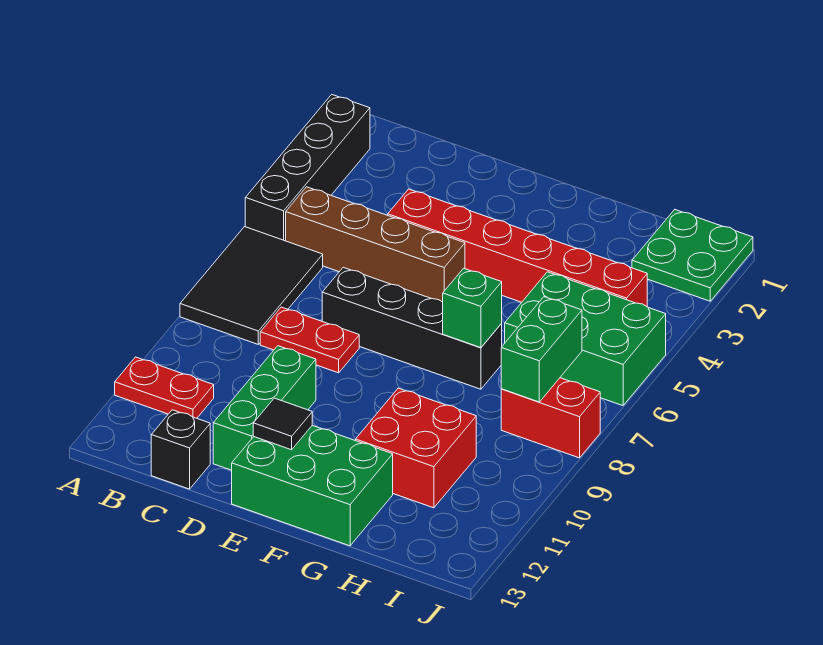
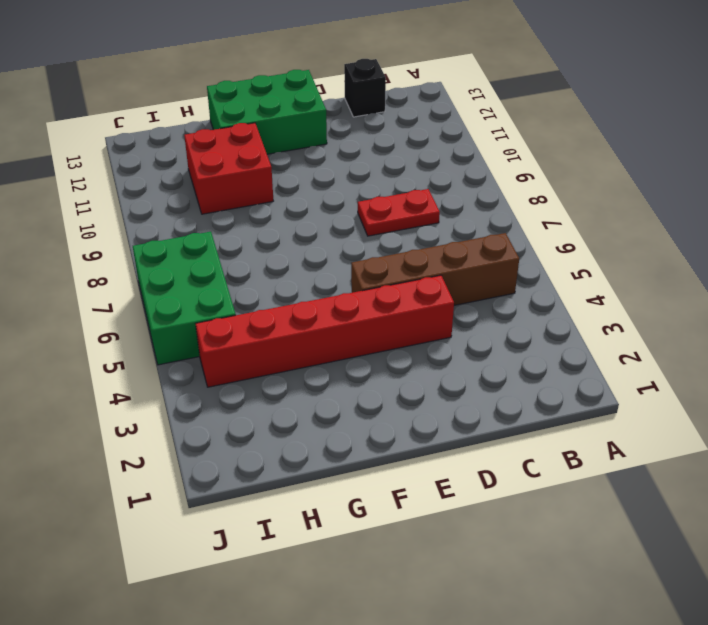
green brick I5:J7 level 1 -> green brick H5:J6 level 1
none -> black brick A2:A5 level 1
none -> black tile A6:B8 level 1
none -> red plate A11:B11 level 1

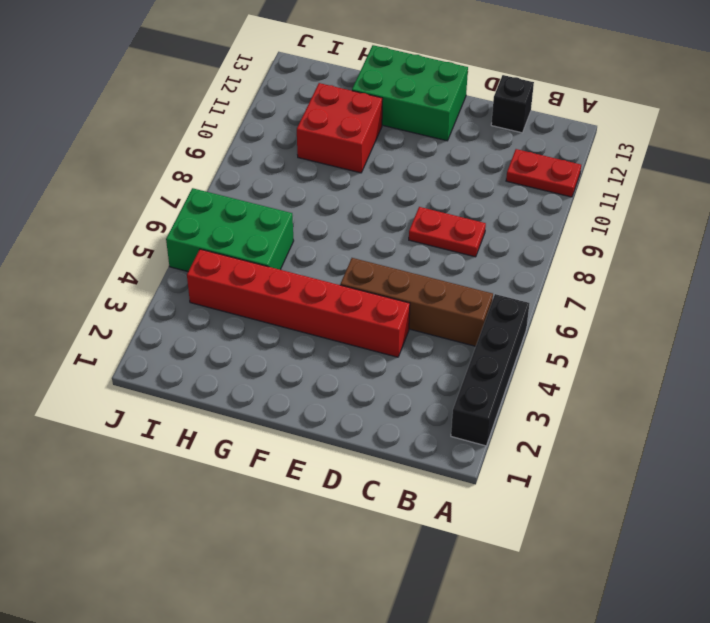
none -> black tile A6:B8 level 1
none -> black brick D7:G7 level 1
none -> green brick D10:D12 level 1

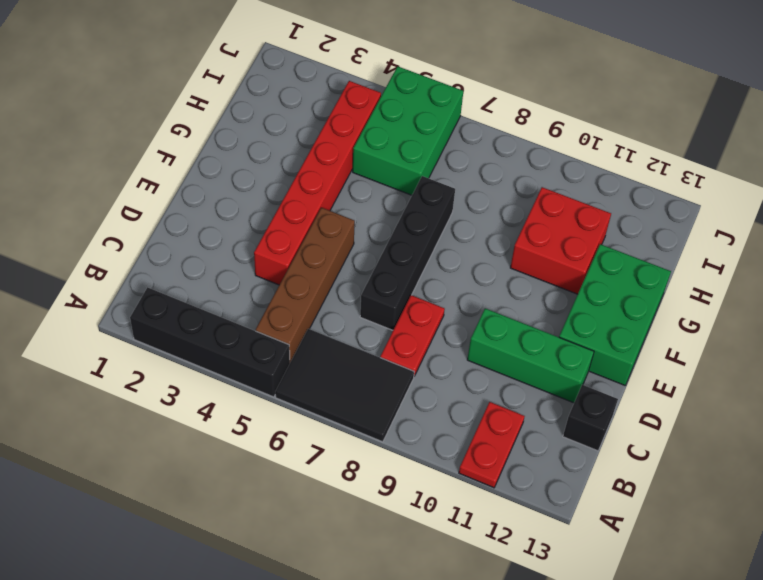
none -> green plate I1:J2 level 1
none -> red brick I8:J8 level 1
none -> black tile E12 level 2

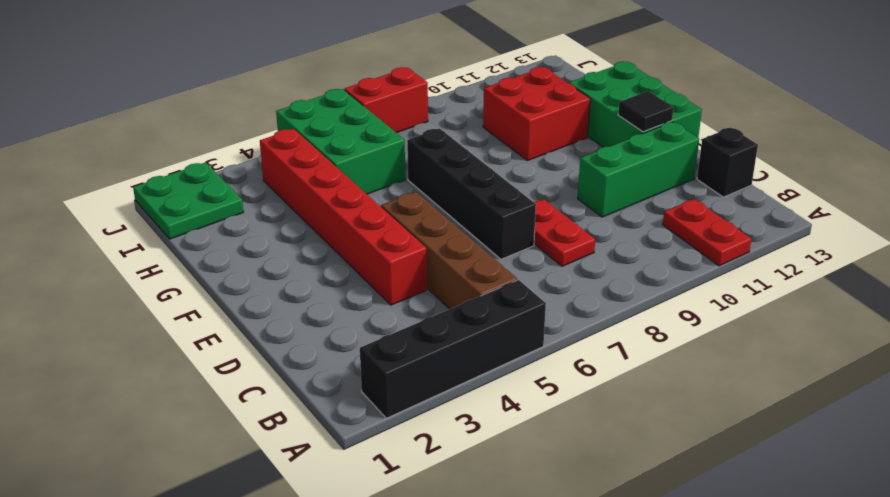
red brick J7:J8 level 1 -> red brick I8:J8 level 1
none -> black tile A6:B8 level 1
none -> green brick G7 level 2
none -> green brick I7:I8 level 2

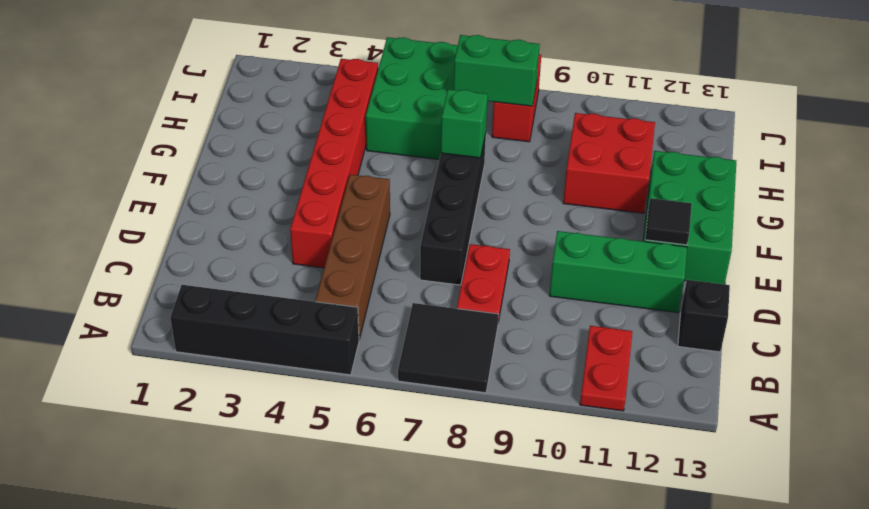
black tile A7:B8 level 1 -> black tile A6:B8 level 1
none -> green plate I1:J2 level 1

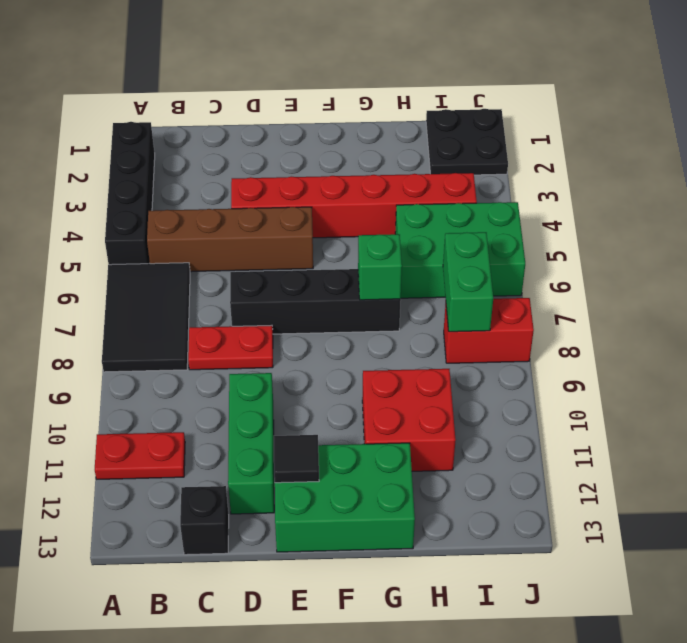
black plate I1:J2 level 1 -> green plate I1:J2 level 1

